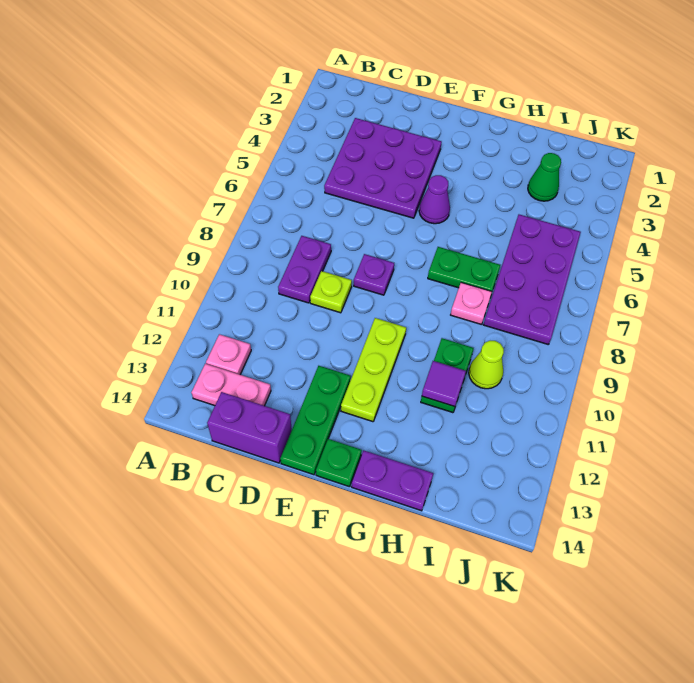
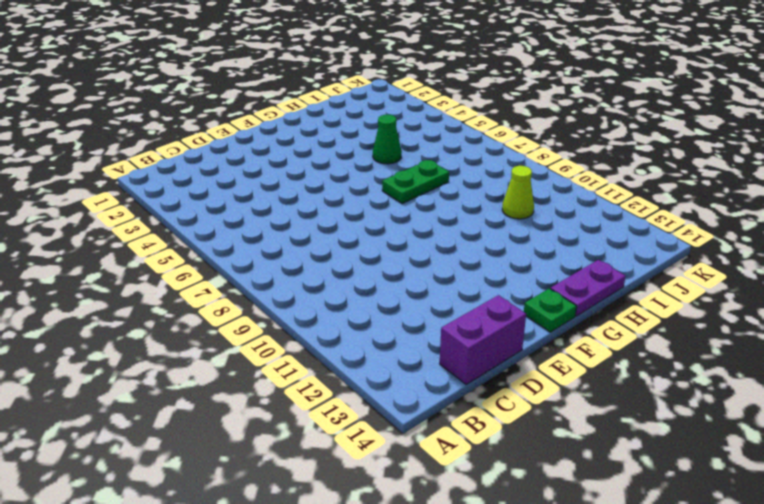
green cone H5 level 1 -> green cone I3 level 1
none -> pink plate B12 level 1
none -> pink plate B13:C13 level 1
none -> purple plate C3:E5 level 1

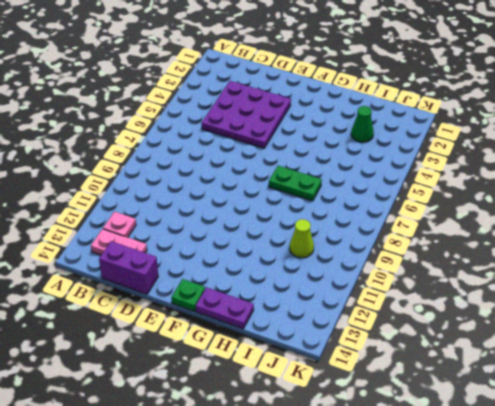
none -> purple plate C8:C9 level 1
none -> lime plate D9 level 1
none -> purple plate E8 level 1

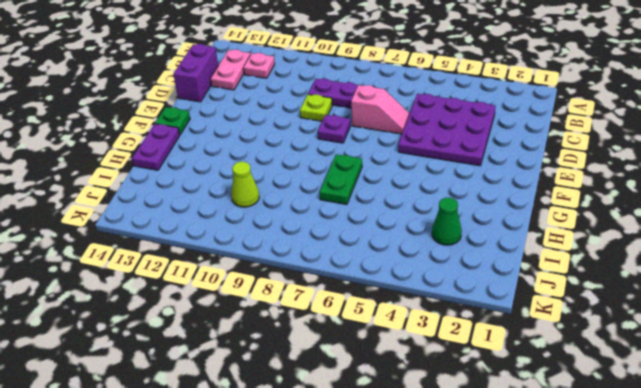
pink slope D6:D7 level 1 top 7 -> none
none -> green plate E12:E14 level 1
none -> purple cone F5 level 1
none -> lime plate F10:F12 level 1

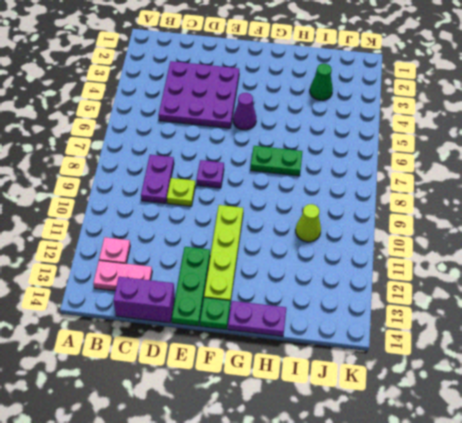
lime plate F10:F13 level 1 -> lime plate F10:F12 level 1
none -> pink plate H8 level 1
none -> green plate H10:H11 level 1
none -> purple plate I5:J8 level 1

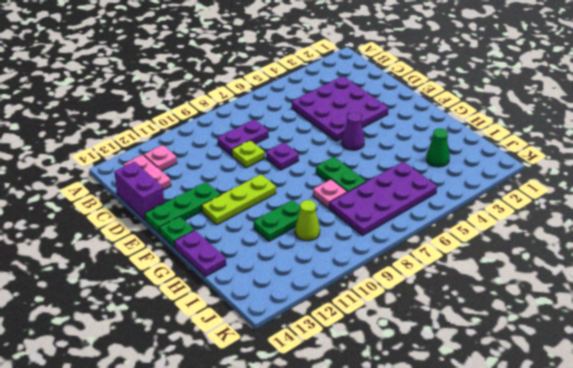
none -> purple tile H11 level 2

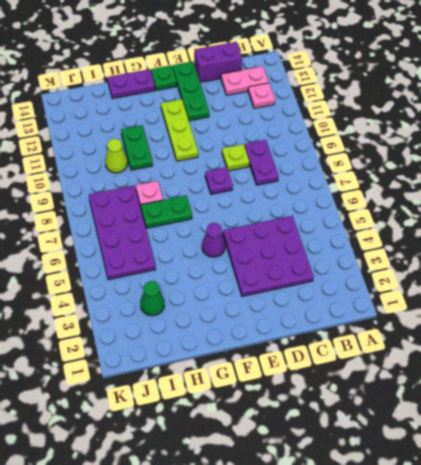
none -> purple tile H11 level 2

